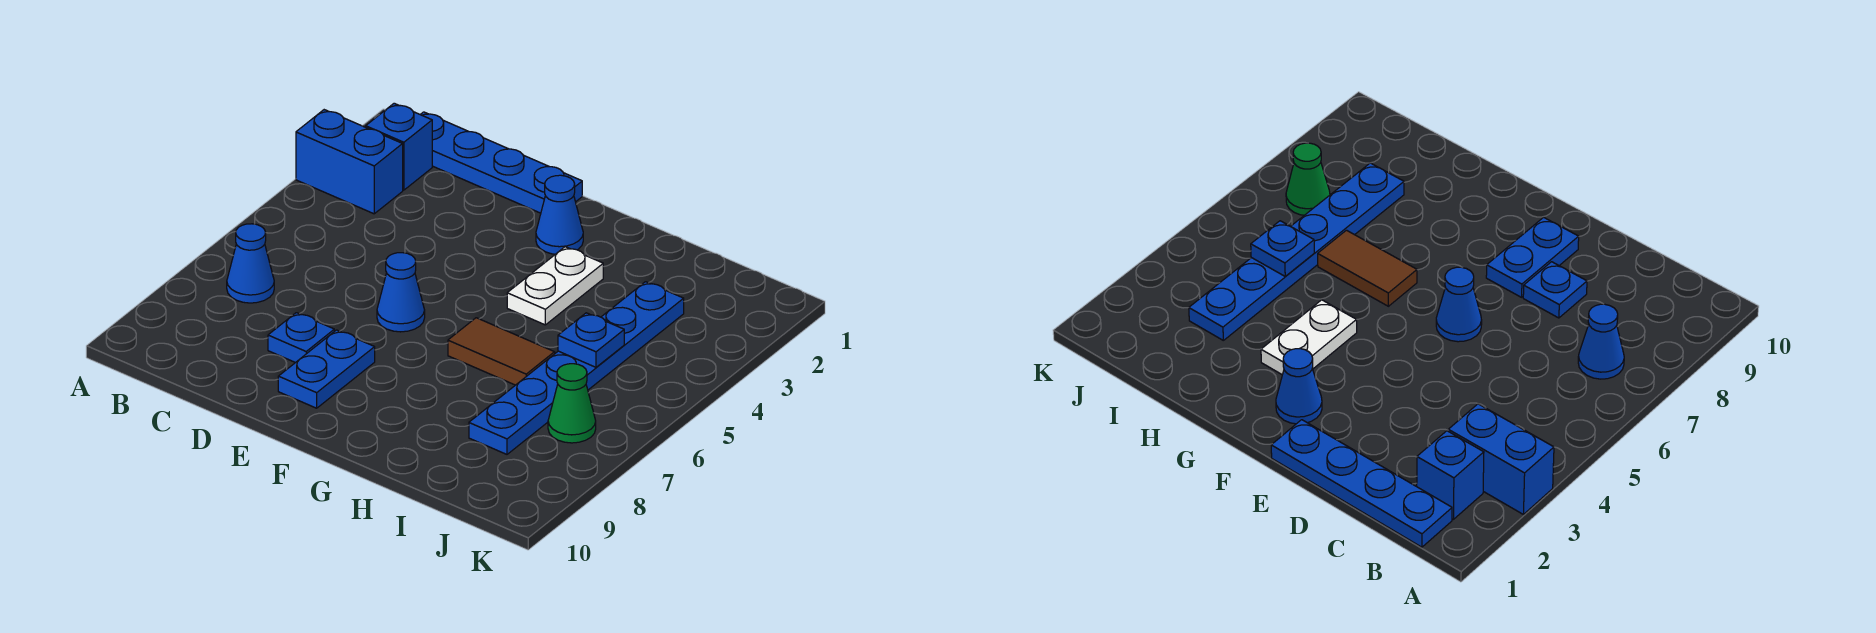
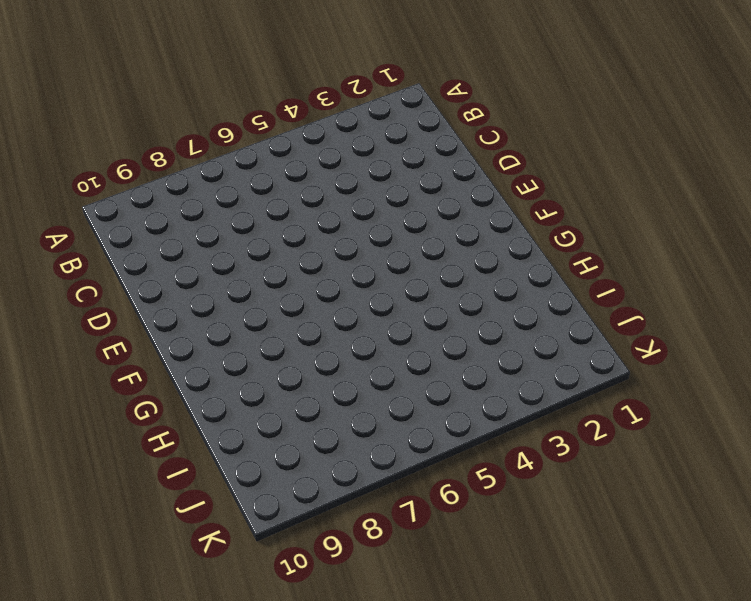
none -> blue brick A3:B3 level 1
none -> blue plate B1:E1 level 1
none -> blue brick B2 level 1

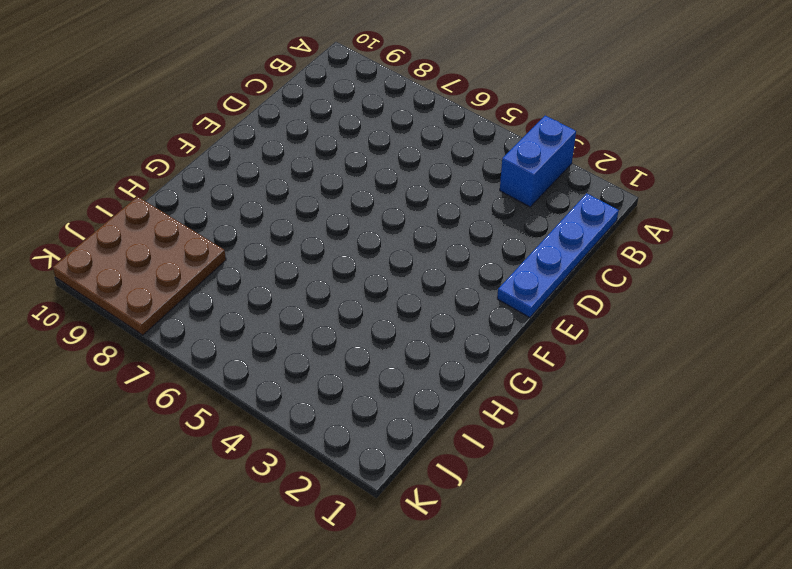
brown plate I8:K10 level 1 -> blue plate I3:I8 level 1
none -> blue brick B2 level 1
none -> blue cone B7 level 1
none -> blue plate D8 level 1

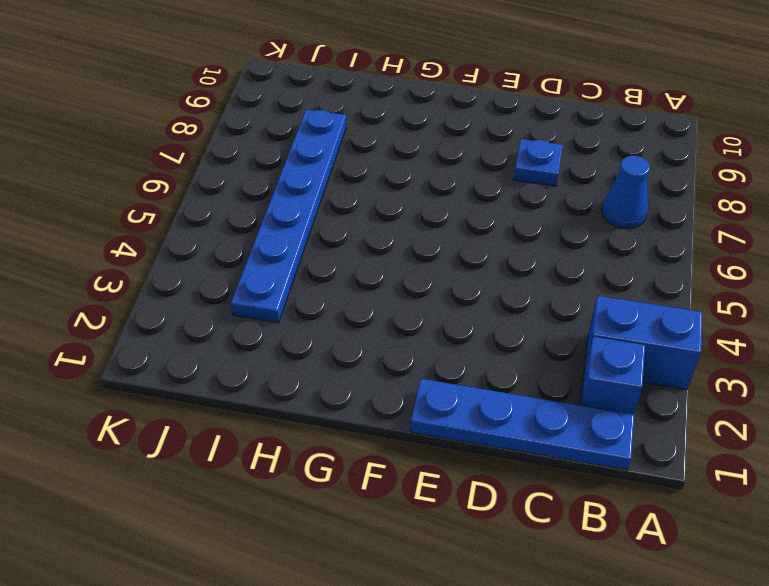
none -> blue cone E6 level 1
none -> blue plate E8:E9 level 1
none -> blue cone F2 level 1

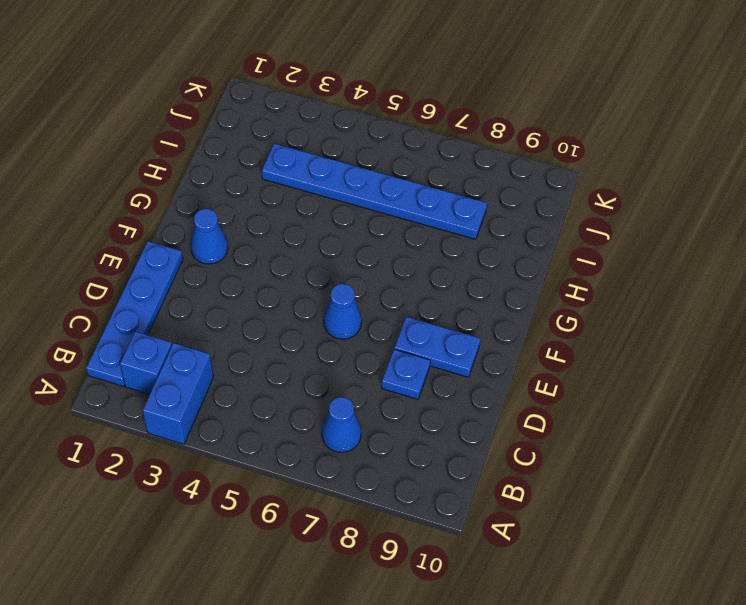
none -> white plate G3:G4 level 1
none -> brown tile G6:H6 level 1
none -> green cone J7 level 1

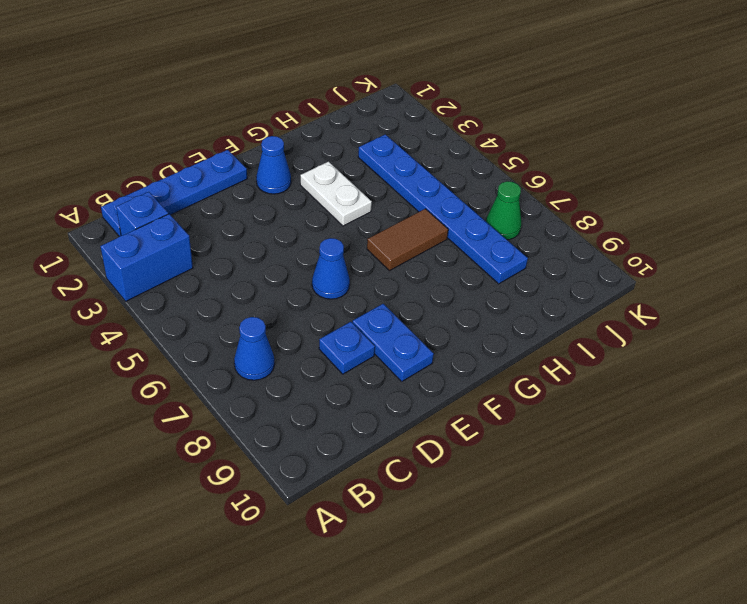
none -> blue plate I5 level 2

